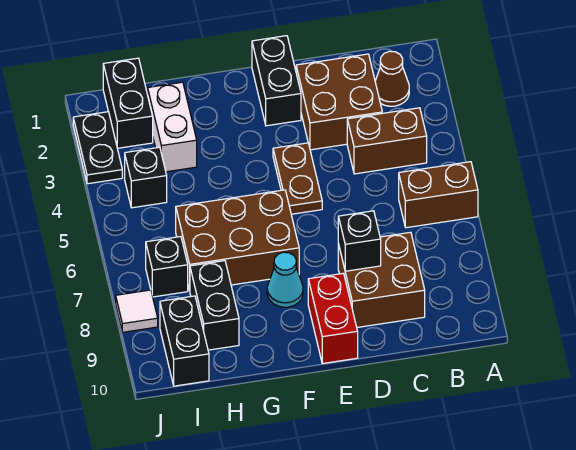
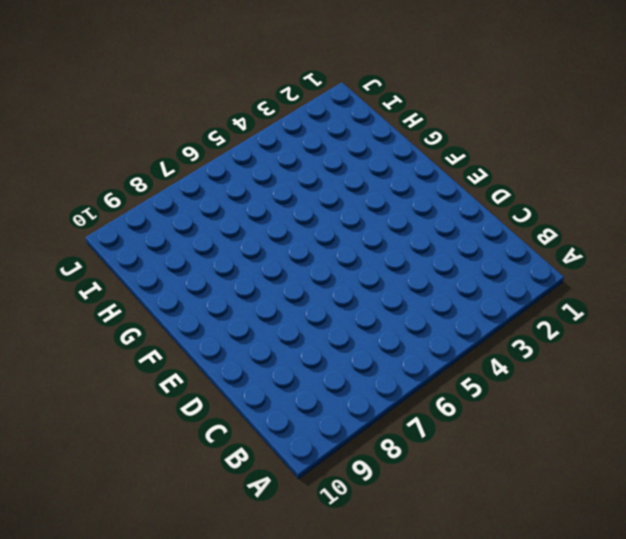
none -> brown brick A6:B6 level 1
none -> brown cone B2 level 1
none -> brown brick B4:C4 level 1

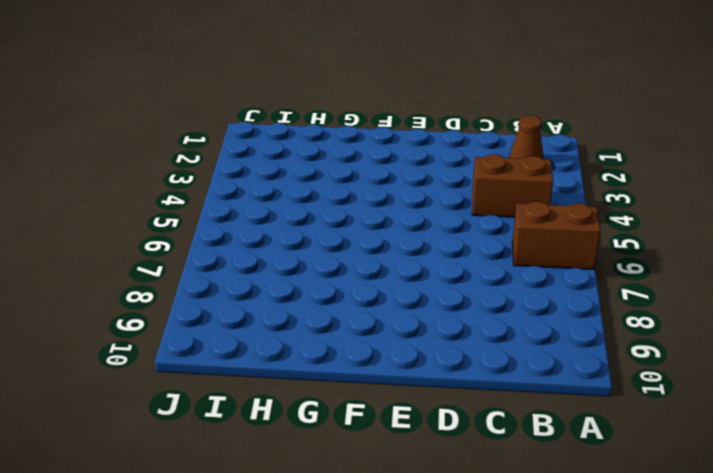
none -> brown brick C2:D3 level 1
none -> brown brick C8:D9 level 1
none -> black brick E1:E2 level 1

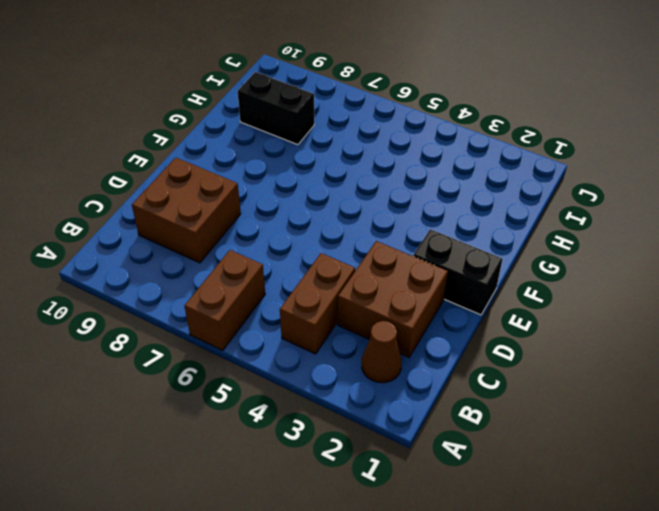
none -> brown plate E4:E5 level 1
none -> red brick E9:E10 level 1
none -> brown brick F6:H7 level 1

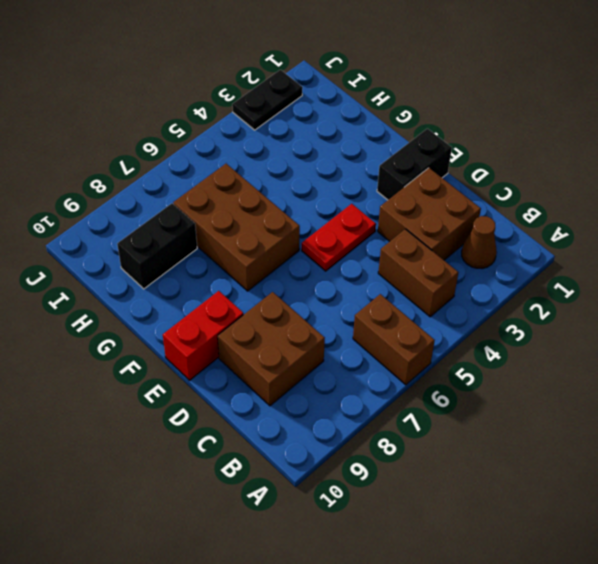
red plate E4:E5 level 1 -> brown plate E4:E5 level 1
none -> cyan cone F8 level 1
none -> white brick H2:H3 level 1
none -> black brick I1:I2 level 1

